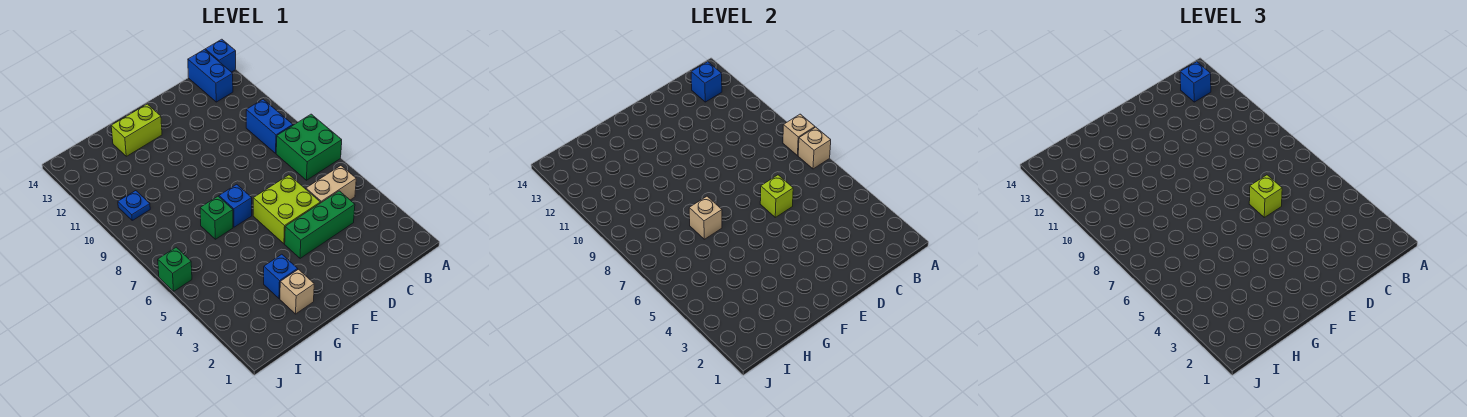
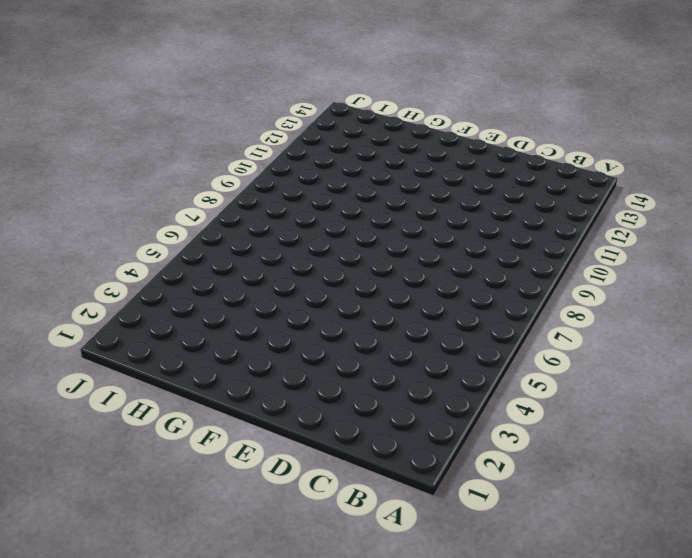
none -> green brick A7:B8 level 1
none -> blue brick A14 level 1
none -> tan brick B5:C5 level 1

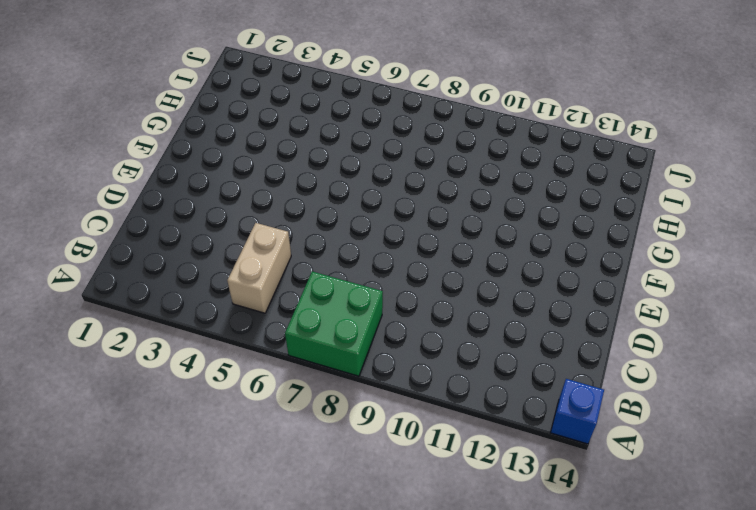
none -> blue brick B9:B10 level 1
none -> blue brick B13:B14 level 1
none -> green brick C4:E4 level 1

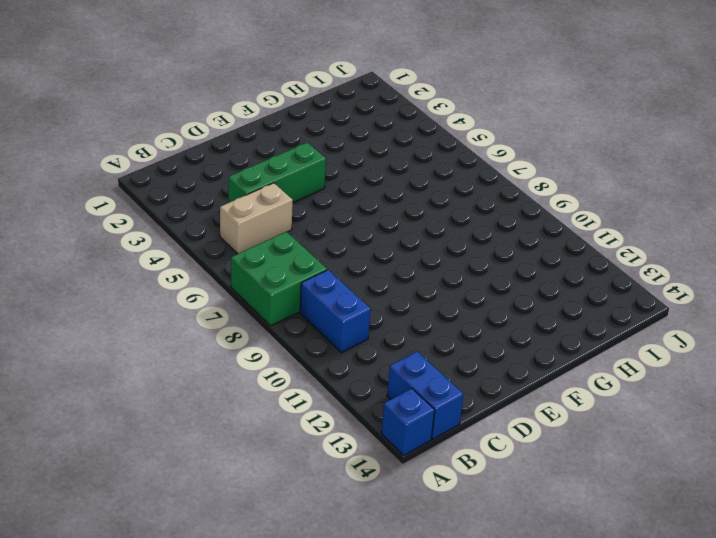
none -> lime brick D5:E6 level 1
none -> blue brick F7 level 1
none -> lime brick F13:G13 level 1

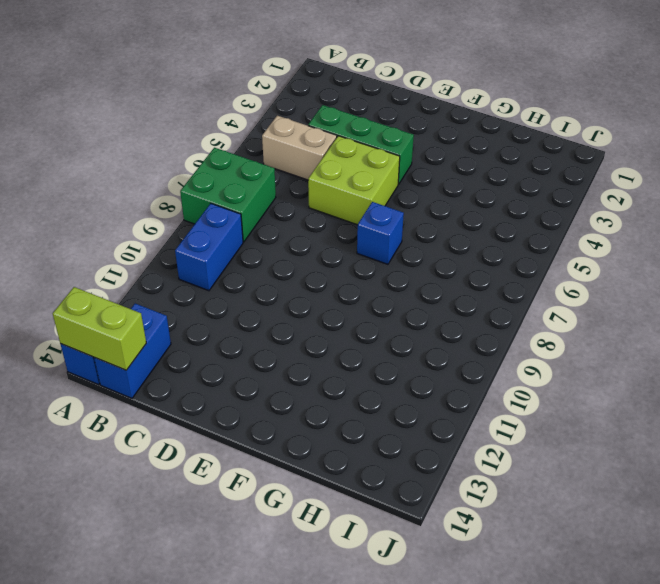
lime brick A14:B14 level 2 -> lime brick F13:G13 level 1
none -> tan brick G2 level 1
none -> blue brick G3 level 1
none -> green brick G7 level 1

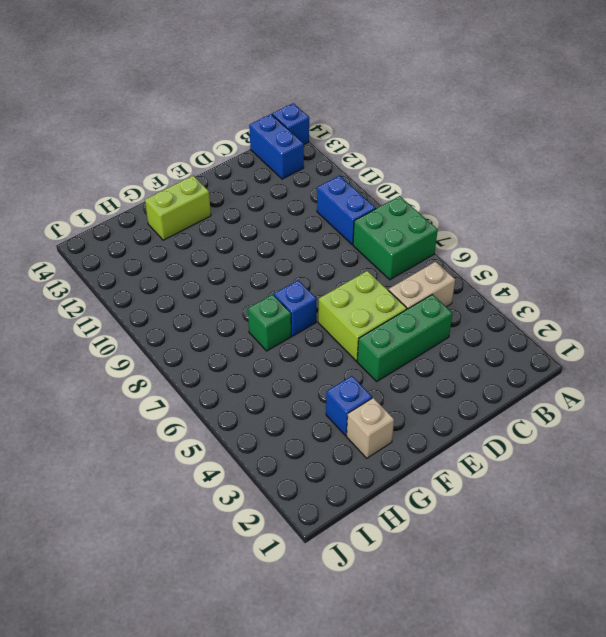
none -> blue plate I10 level 1
none -> green brick J6 level 1
none -> tan brick A7 level 2

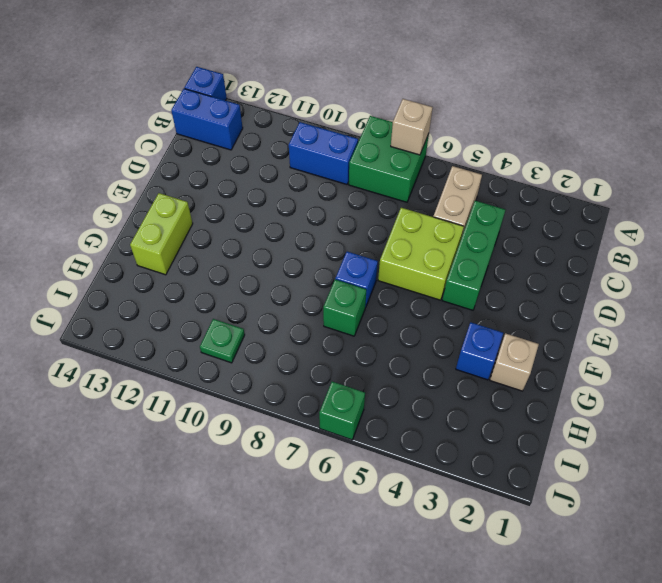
green plate I10 level 1 -> blue plate I10 level 1
none -> tan brick A8 level 2
none -> blue brick B13 level 2
none -> lime brick D6 level 2

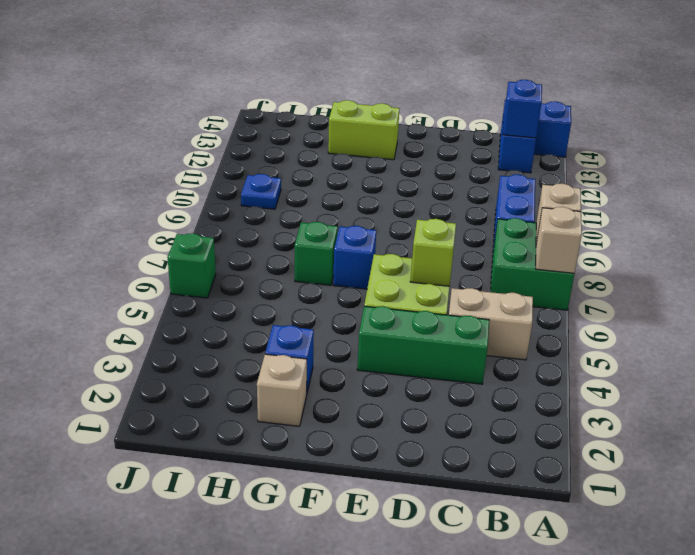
none -> tan brick G7 level 2
none -> blue brick B13 level 3
none -> lime brick D6 level 3

